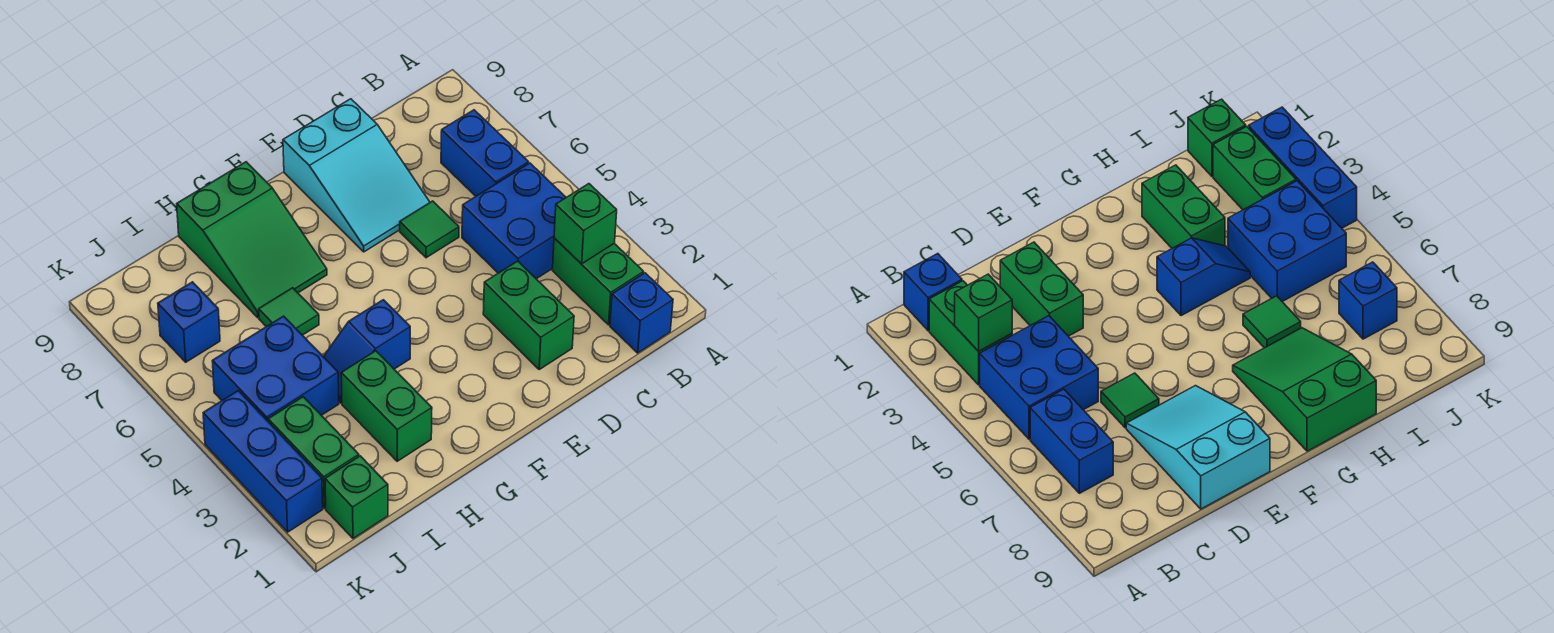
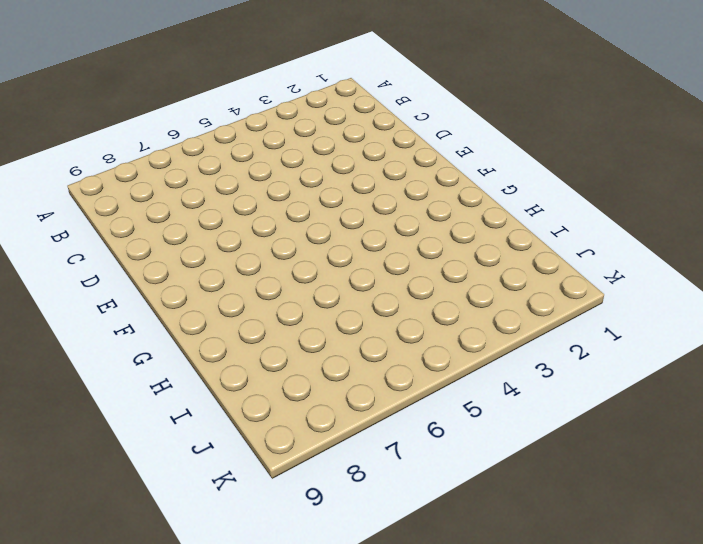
none -> blue brick B1 level 1
none -> green brick B2:B3 level 1
none -> blue brick B4:C5 level 1

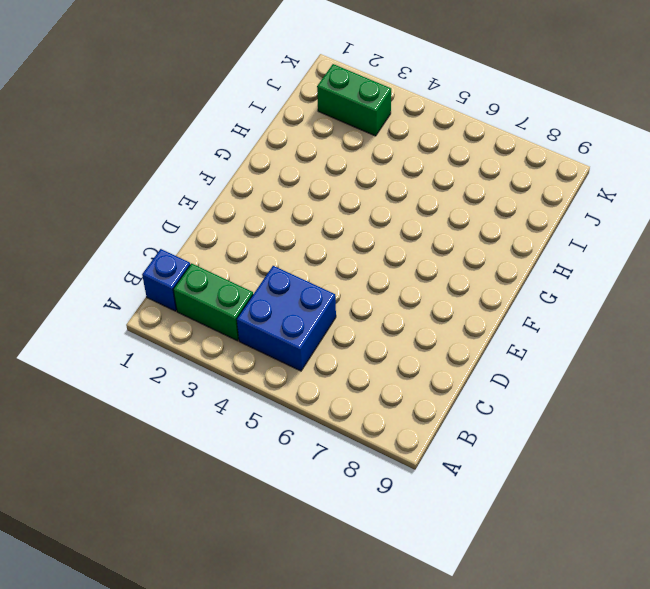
none -> blue brick B6:B7 level 1
none -> green brick D2:D3 level 1
none -> green tile D6 level 1

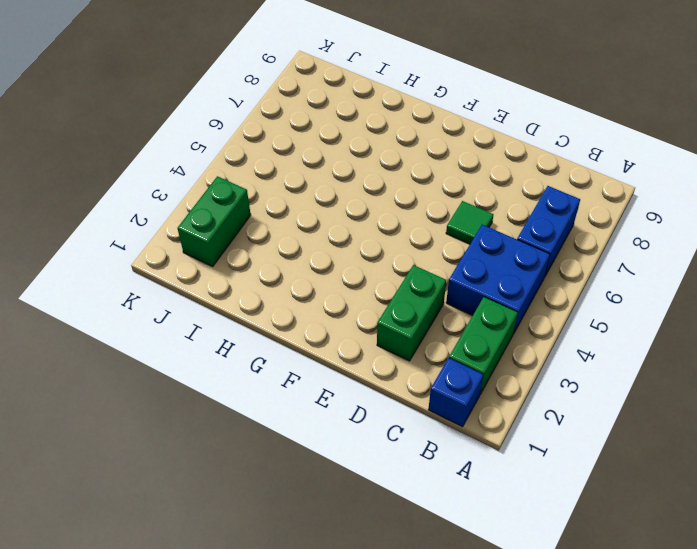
none -> cyan slope D7:E9 level 1 top 9
none -> blue slope G4:H4 level 1 top G
none -> green slope G7:H9 level 1 top 9

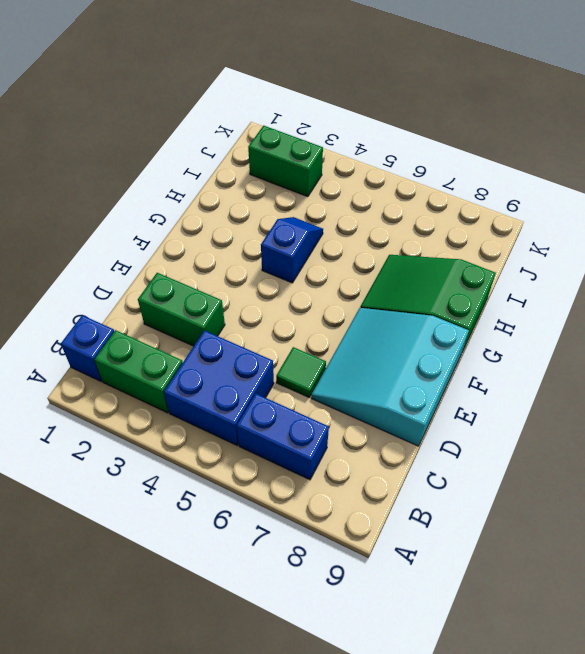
cyan slope D7:F9 level 1 top 9 -> cyan slope D7:E9 level 1 top 9
none -> green brick H2:H3 level 1
none -> green tile H6 level 1
none -> blue brick I4:J5 level 1

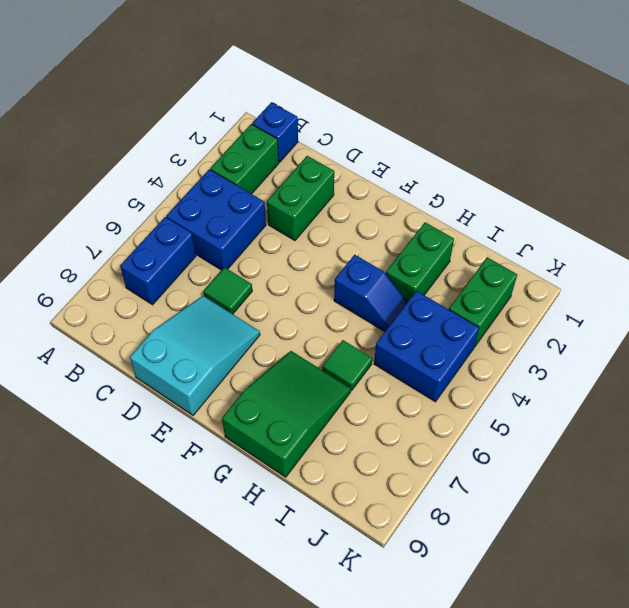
none -> green brick J1 level 1
none -> blue brick J7 level 1
none -> blue brick K2:K4 level 1

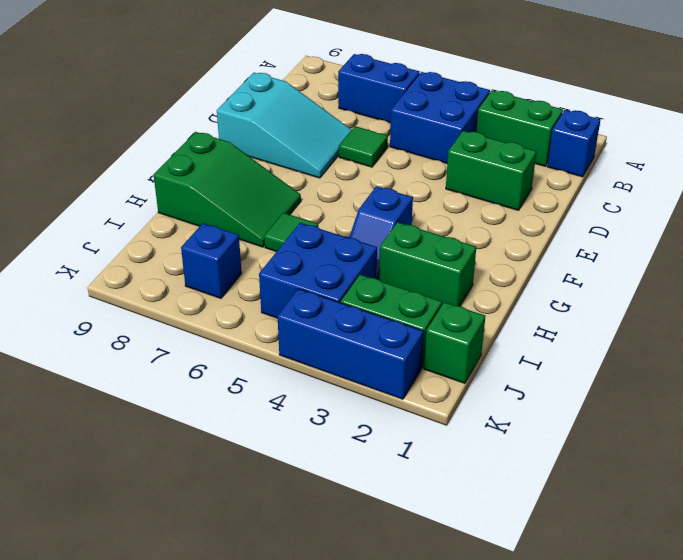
none -> green brick B3 level 2

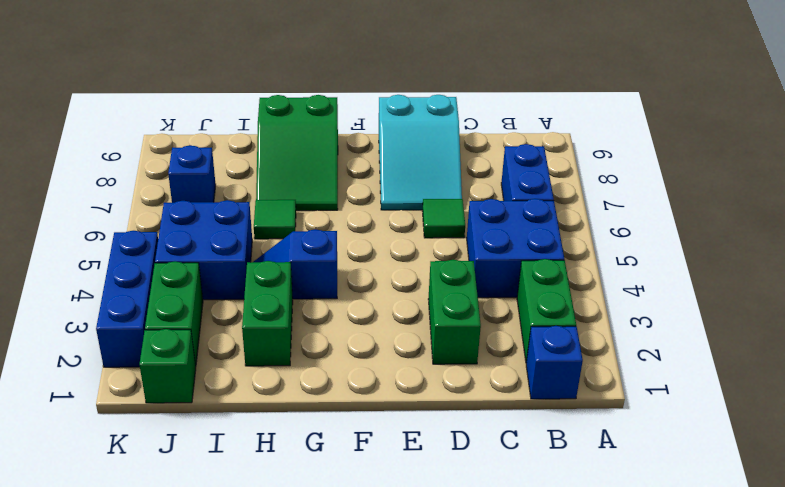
none -> green brick B3 level 2

